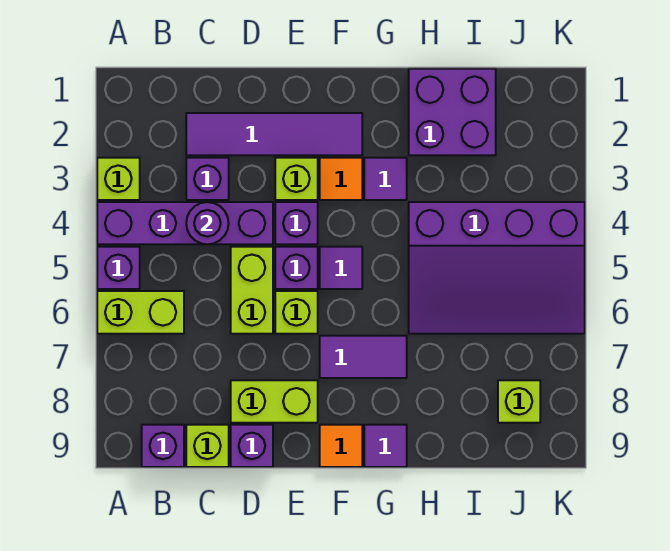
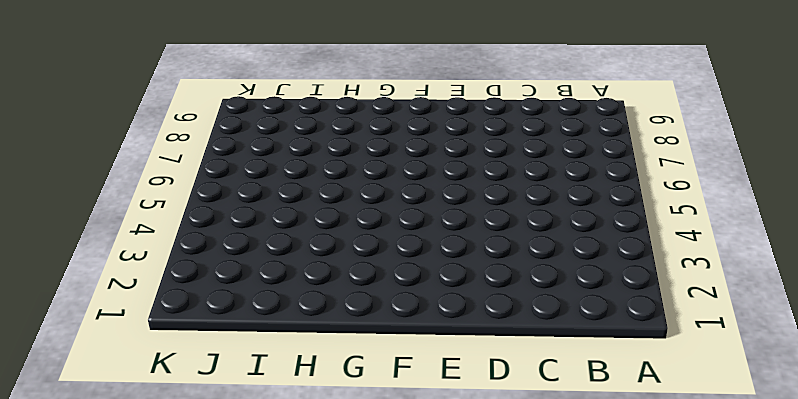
none -> lime brick A3 level 1
none -> purple brick A4:D4 level 1
none -> purple brick A5 level 1

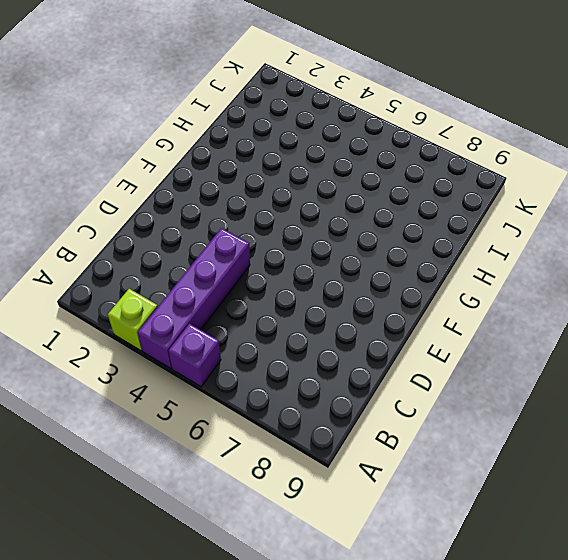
none -> lime brick A6:B6 level 1
none -> purple brick B9 level 1
none -> purple tile C2:F2 level 1

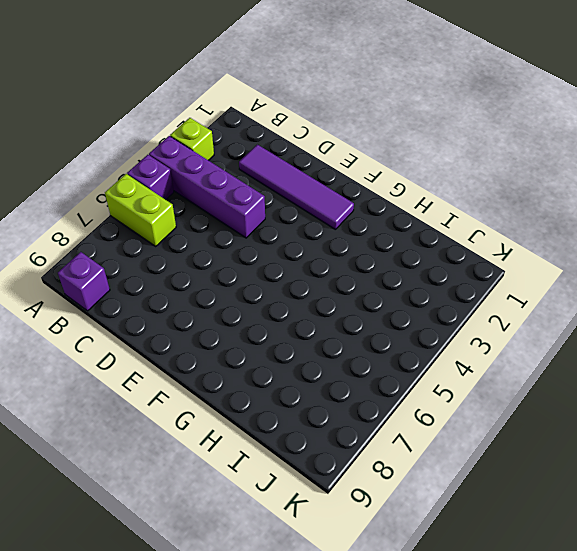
none -> purple brick C3 level 1
none -> lime brick C9 level 1
none -> lime brick D5:D6 level 1

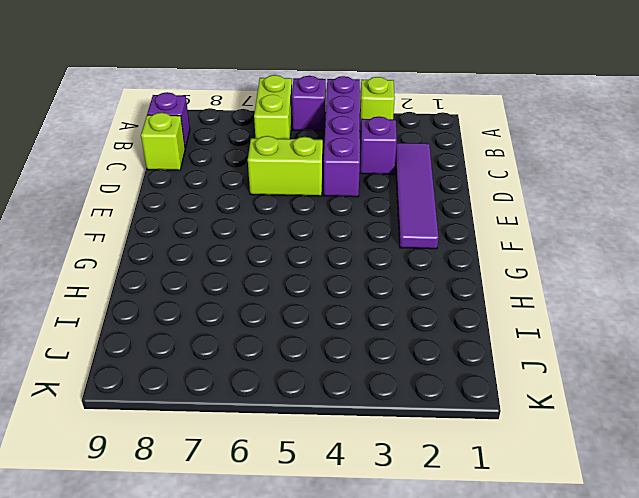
none -> lime brick D8:E8 level 1
none -> purple brick D9 level 1
none -> lime brick E3 level 1

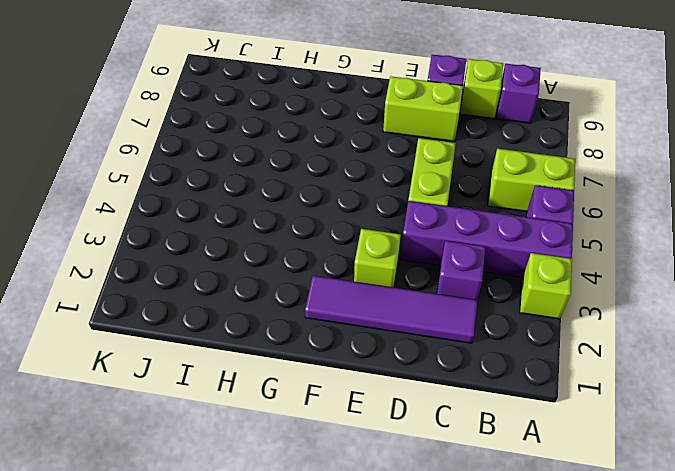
none -> purple brick E4 level 1
none -> purple brick E5 level 1
none -> lime brick E6 level 1

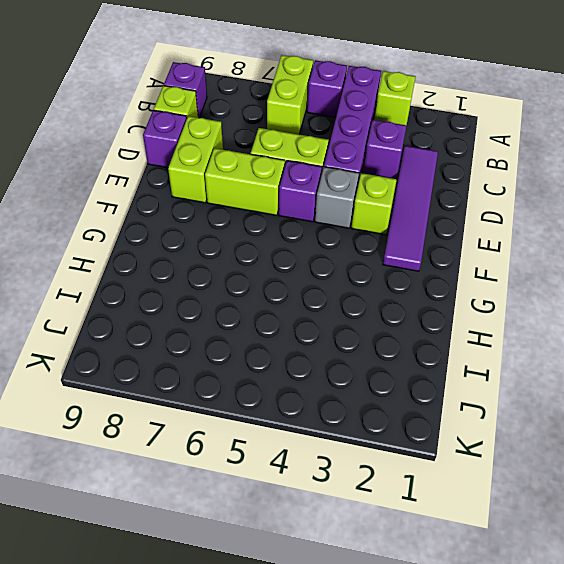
grey brick E4 level 1 -> purple brick E4 level 1
lime brick E6:E7 level 1 -> lime brick E6 level 1
none -> orange tile F3 level 1
none -> purple tile F5 level 1
none -> purple tile F7:G7 level 1

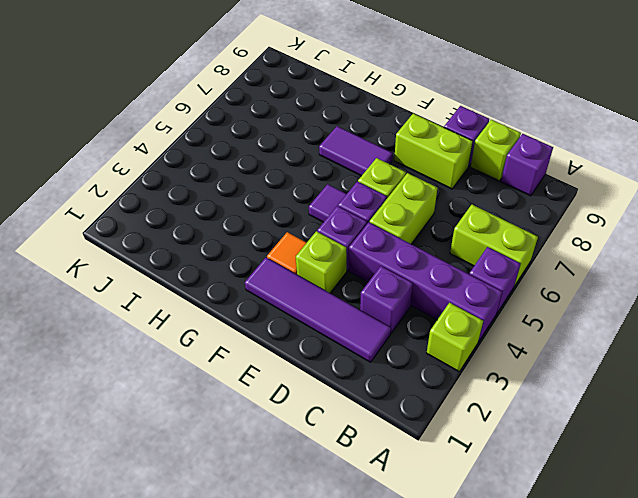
none -> orange tile F9 level 1
none -> purple tile G3 level 1
none -> purple tile G9 level 1

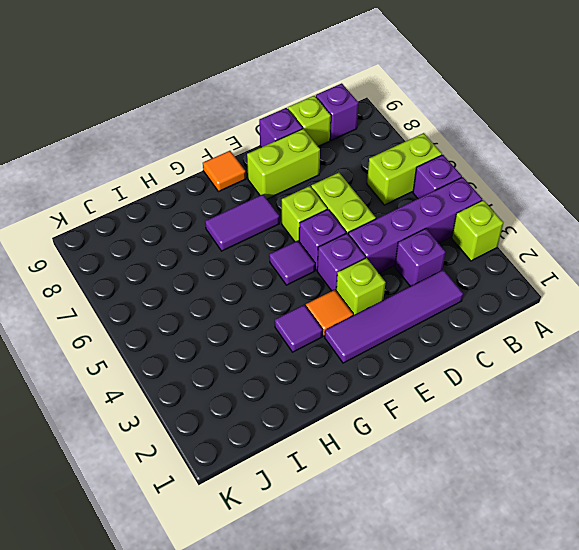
none -> purple tile G9 level 1
none -> purple brick H1:I2 level 1
none -> purple slope H4:K6 level 1 top 4

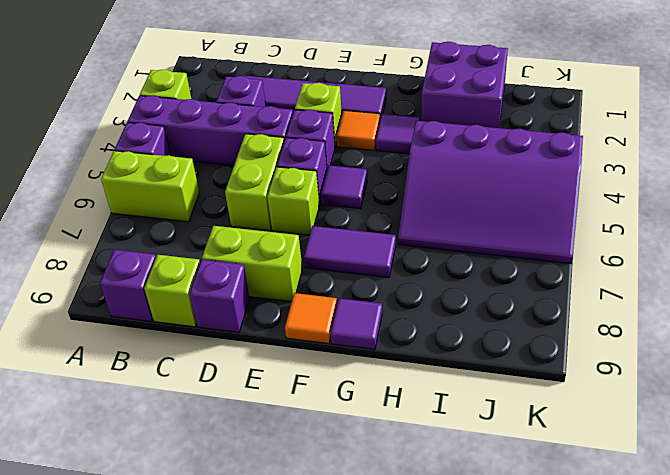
none -> lime brick J8 level 1
none -> purple round brick C4 level 2

